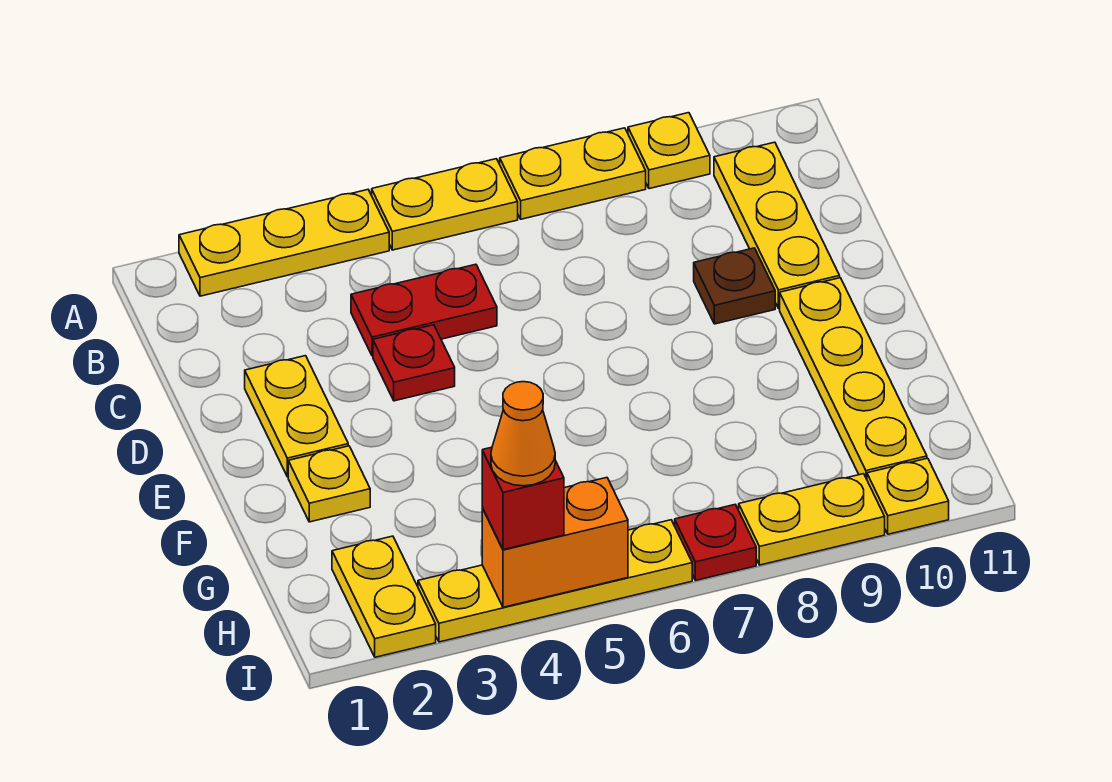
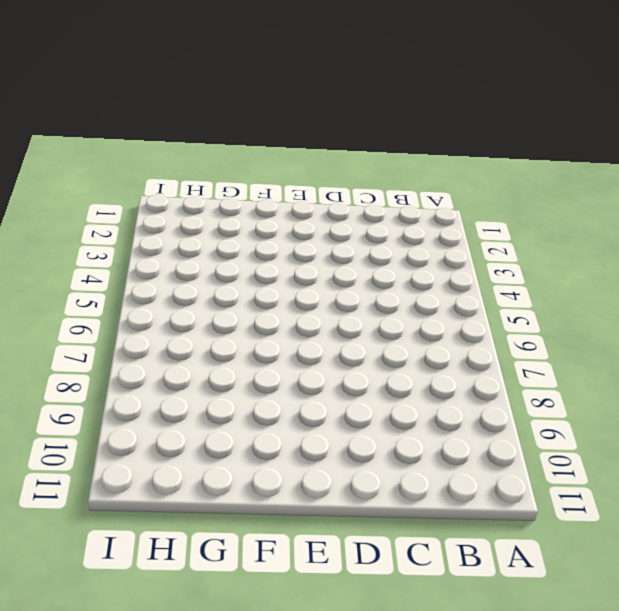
none -> yellow plate A2:A4 level 1
none -> yellow plate A5:A6 level 1
none -> yellow plate A7:A8 level 1

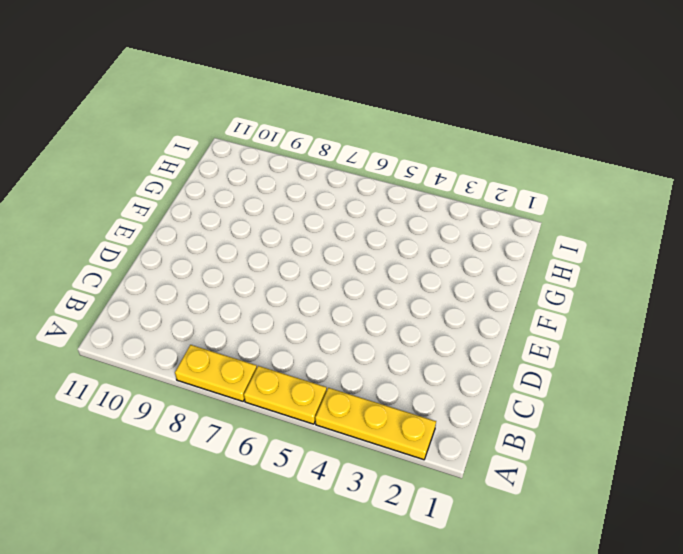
none -> yellow plate A9 level 1
none -> yellow plate B10:D10 level 1
none -> red plate C4:C5 level 1

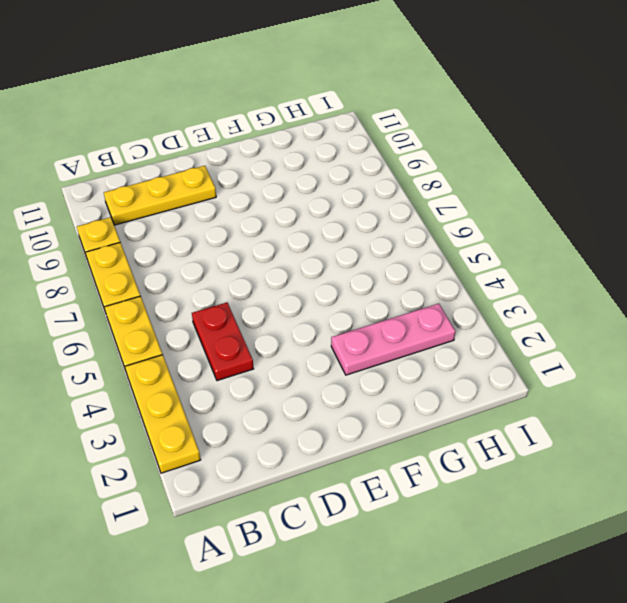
pink plate F3:H3 level 1 -> none
none -> yellow plate D2:E2 level 1
none -> red plate D4 level 1
none -> brown plate D9 level 1

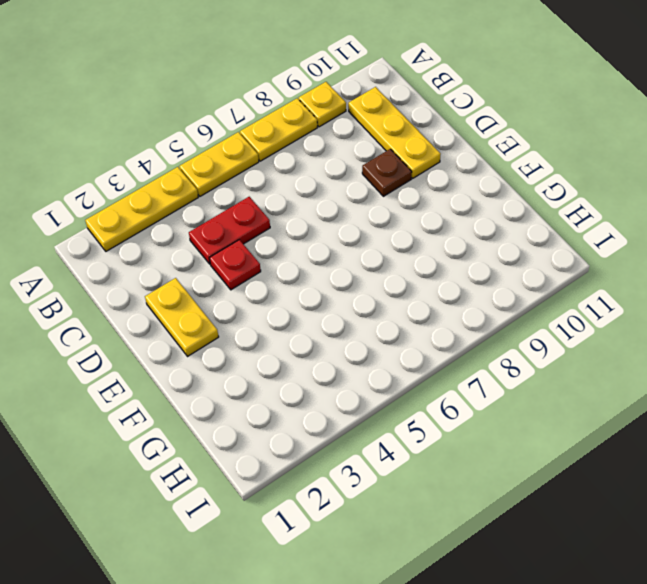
none -> yellow plate E10:H10 level 1
none -> yellow plate F2 level 1
none -> yellow plate H2:I2 level 1

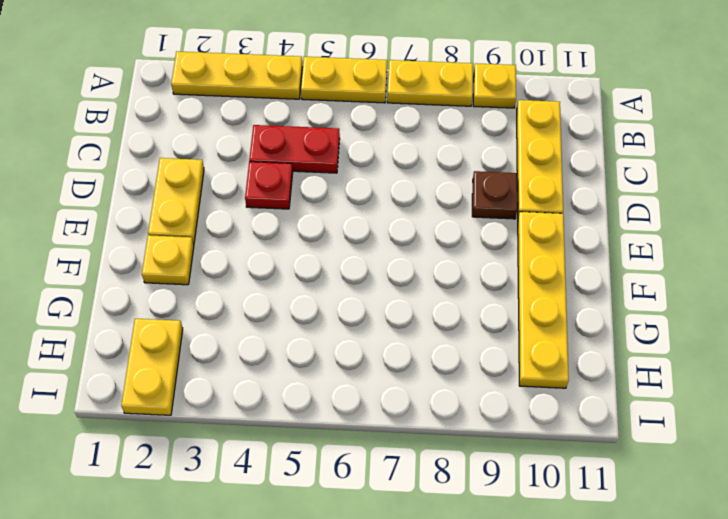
none -> yellow plate I3:I6 level 1
none -> red plate I7 level 1
none -> yellow plate I8:I9 level 1

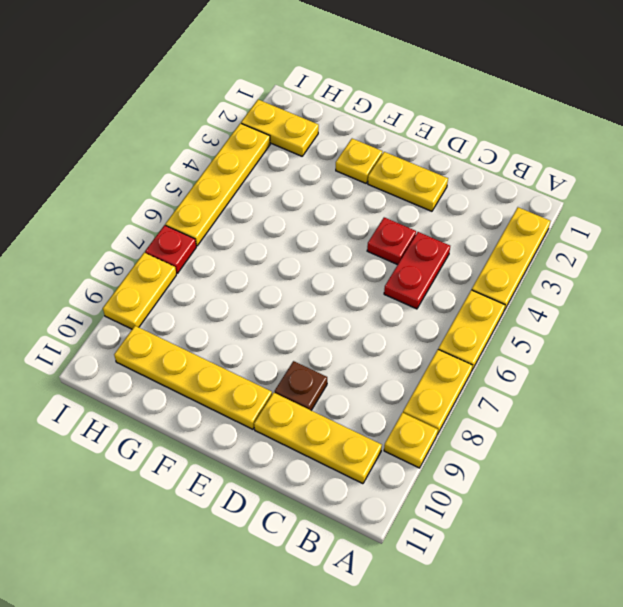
none -> yellow plate I10 level 1
none -> orange brick I4:I5 level 2
none -> red brick I4 level 3

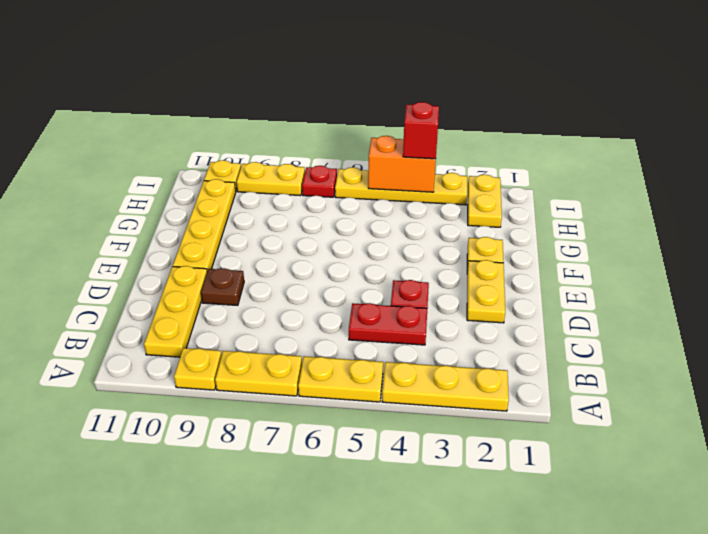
none -> orange cone I4 level 4

